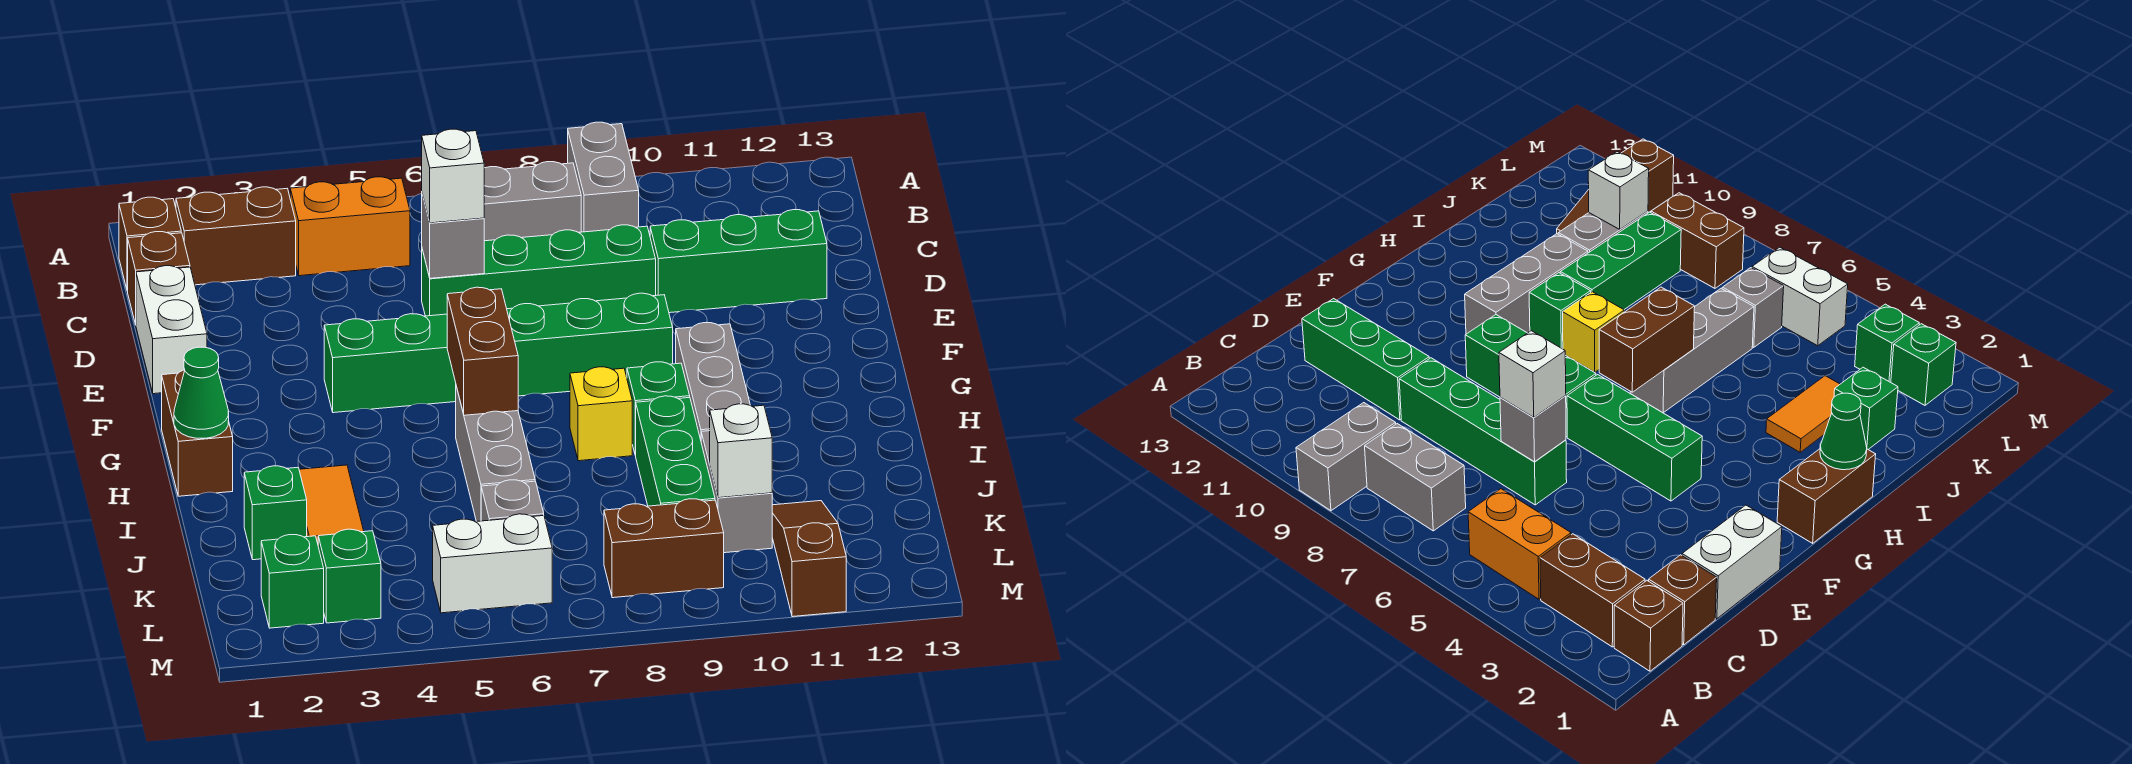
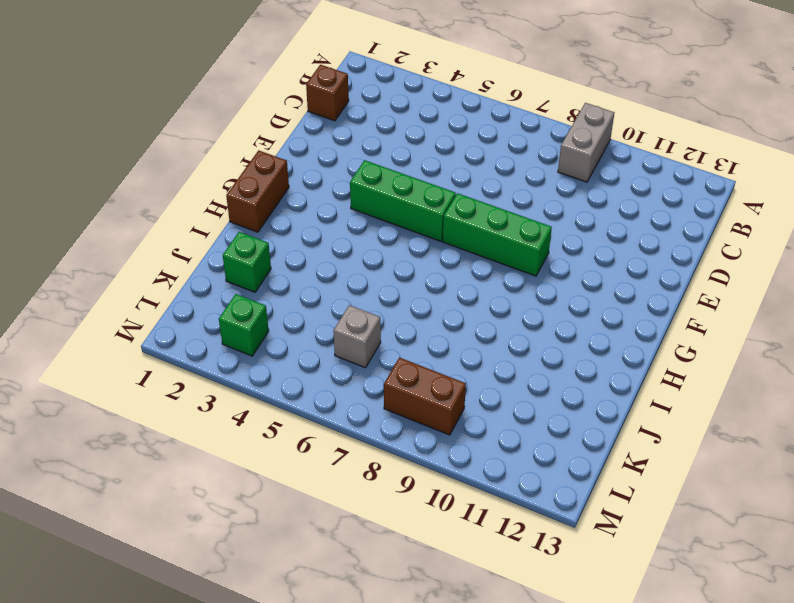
none -> brown brick B1 level 1
none -> brown brick B2:B3 level 1
none -> orange brick B4:B5 level 1
none -> grey brick B7:B8 level 1

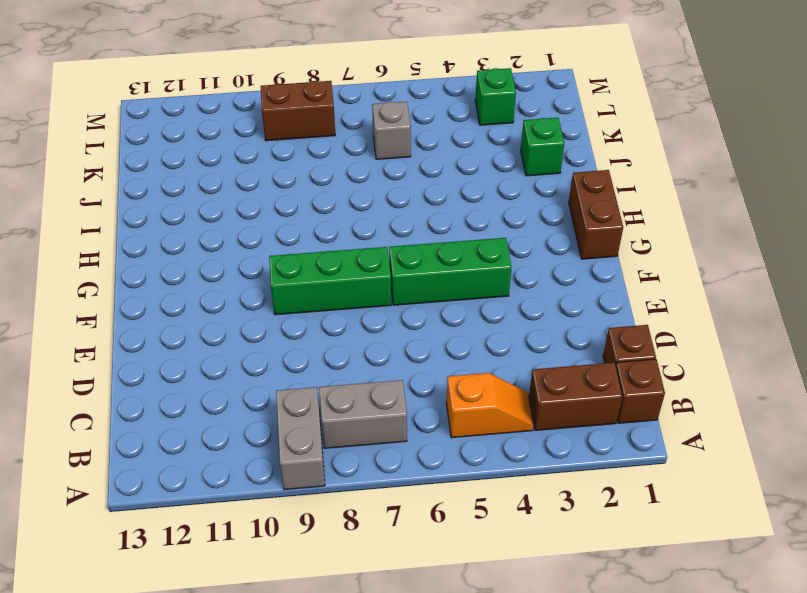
orange slope B4:B5 level 1 top 5 -> orange brick B4:B5 level 1
none -> white brick D1:E1 level 1
none -> green brick D6:D9 level 1
none -> green brick D10:D12 level 1
none -> grey brick G10:I10 level 1

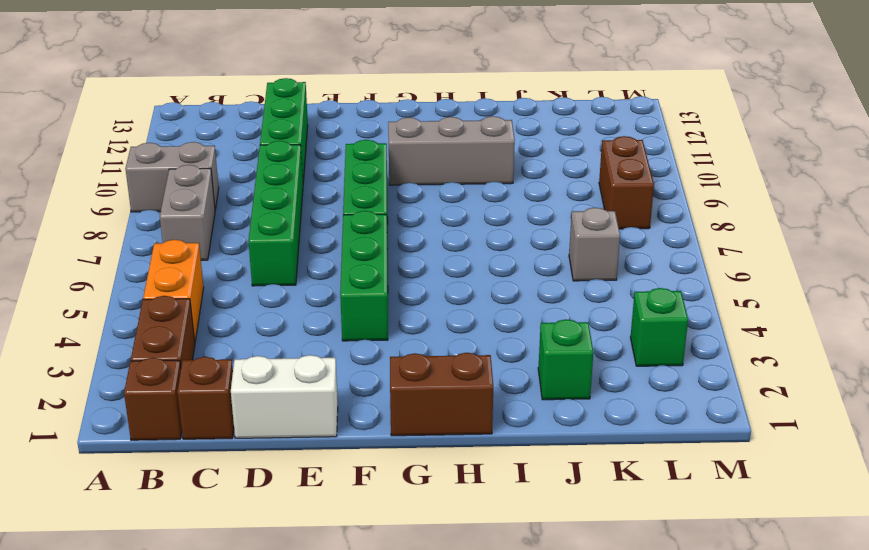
none -> grey brick H6:J6 level 1
none -> yellow brick H8 level 1
none -> green brick H9 level 1
none -> orange tile I3:J3 level 1

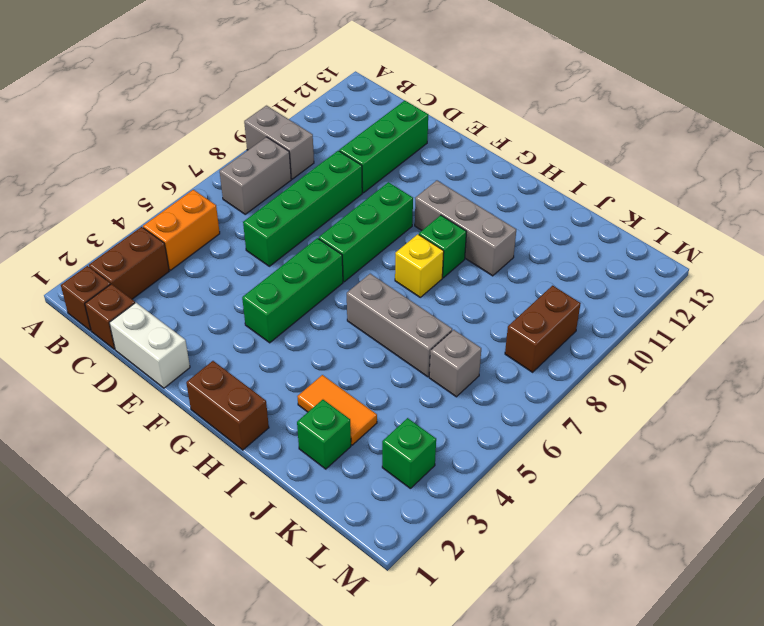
none -> green brick I9:K9 level 1
none -> grey brick J10:K10 level 1
none -> brown slope K11:M11 level 1 top M
none -> green brick L2 level 1

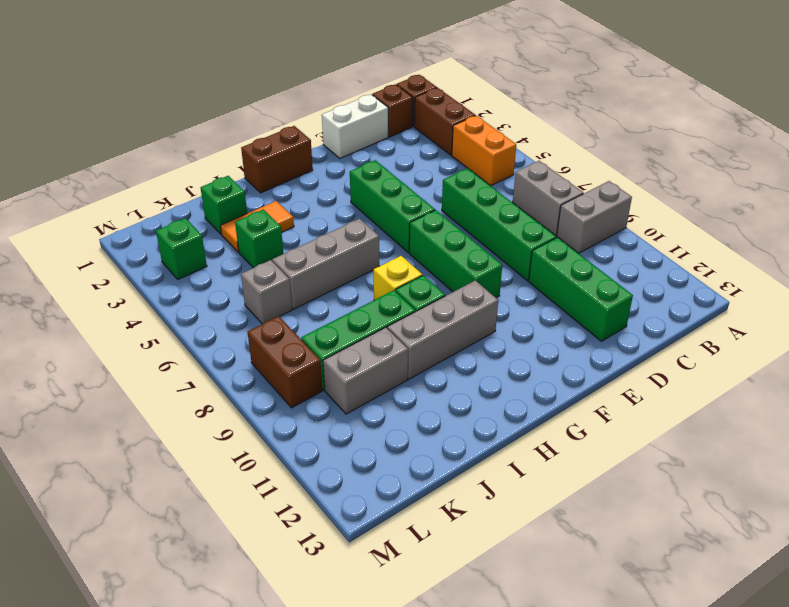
green brick J4 level 1 -> green brick L2 level 1
none -> brown slope K11:M11 level 1 top M
none -> white brick L5:L6 level 1
none -> grey brick D6 level 2
none -> brown brick G6:H6 level 2

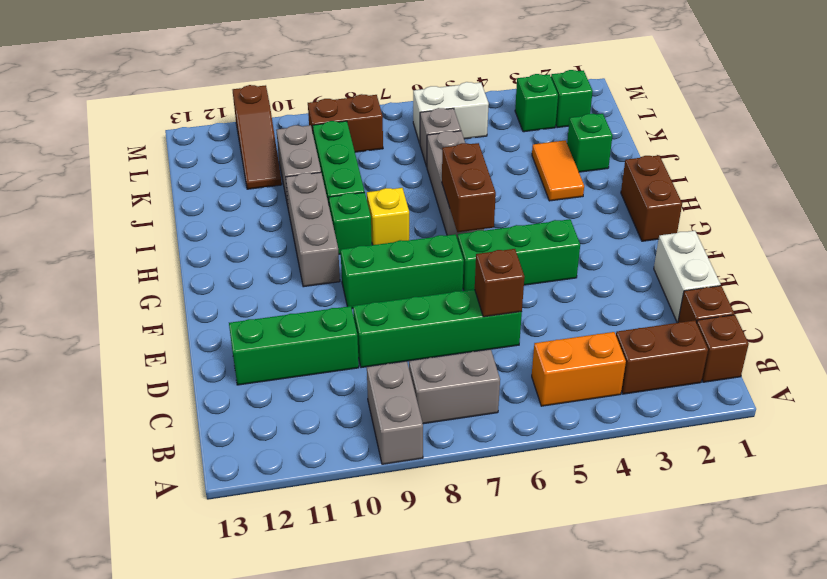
brown brick D6 level 2 -> grey brick D6 level 2
none -> green cone H1 level 2
none -> white brick K10 level 2
none -> white brick D6 level 3

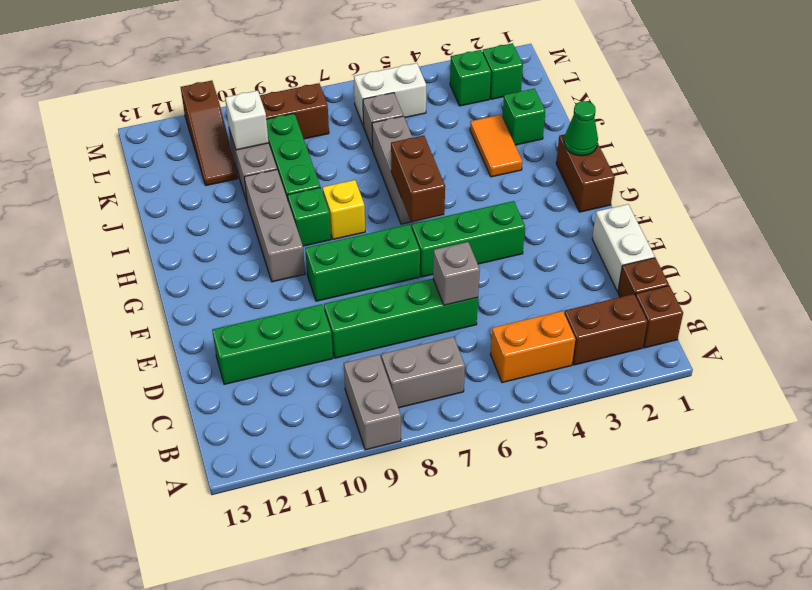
none -> white brick D6 level 3

